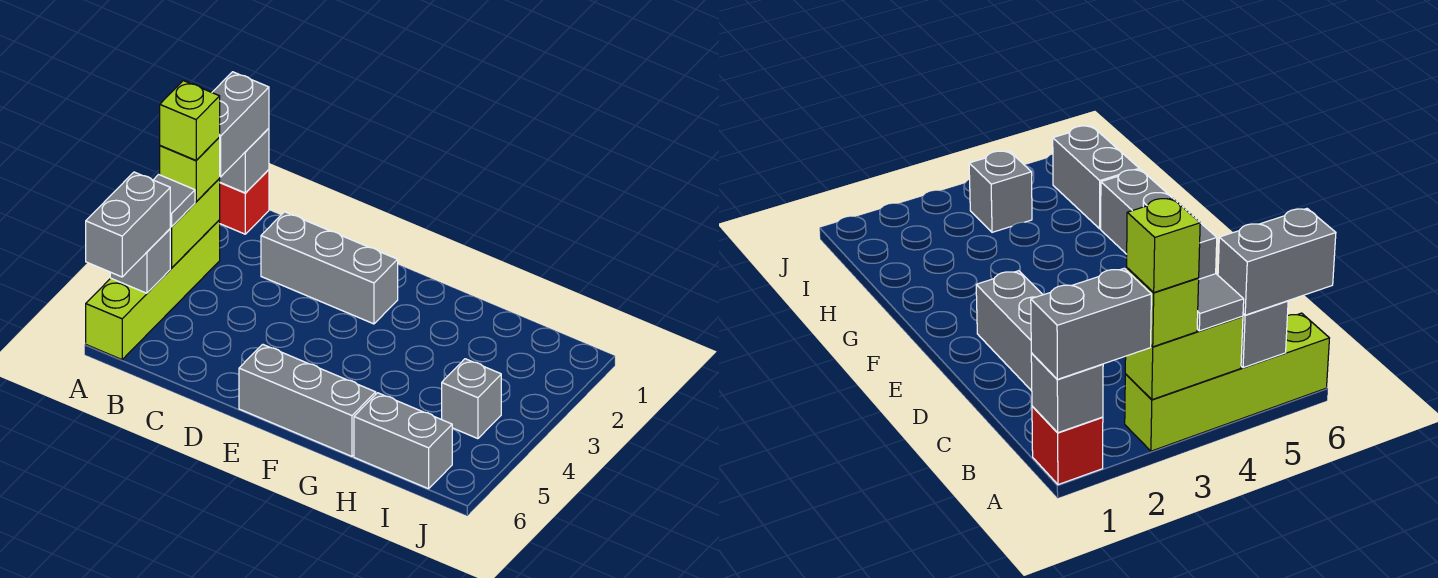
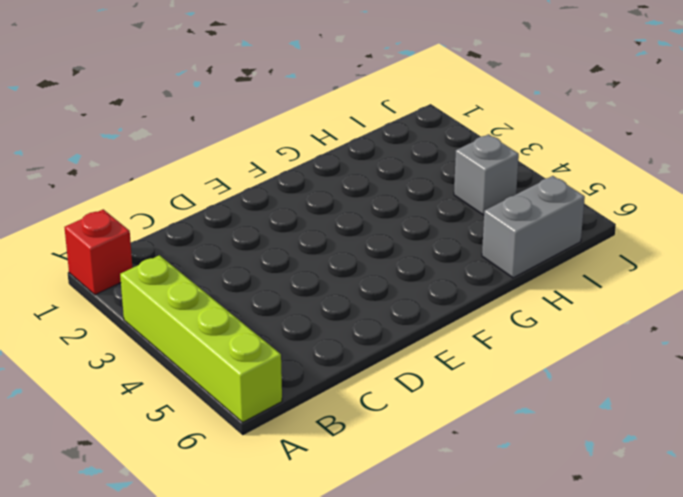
none -> grey brick C2:E2 level 1
none -> grey brick E6:G6 level 1
none -> grey brick A1 level 2

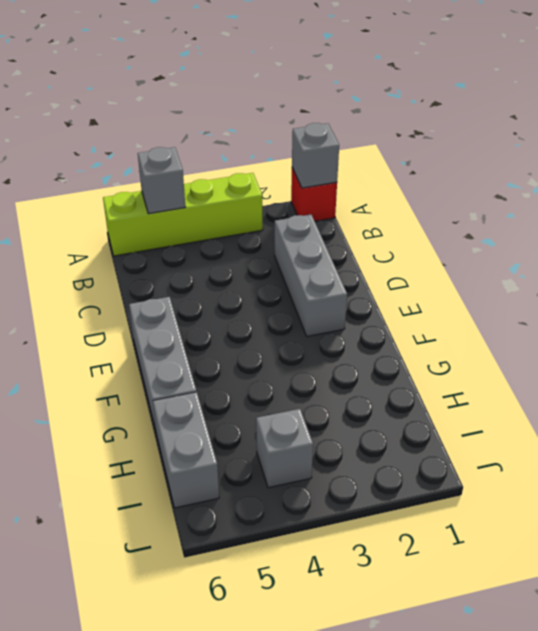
none -> lime brick A3:A4 level 2
none -> grey brick A1:A2 level 3
none -> lime brick A3 level 3

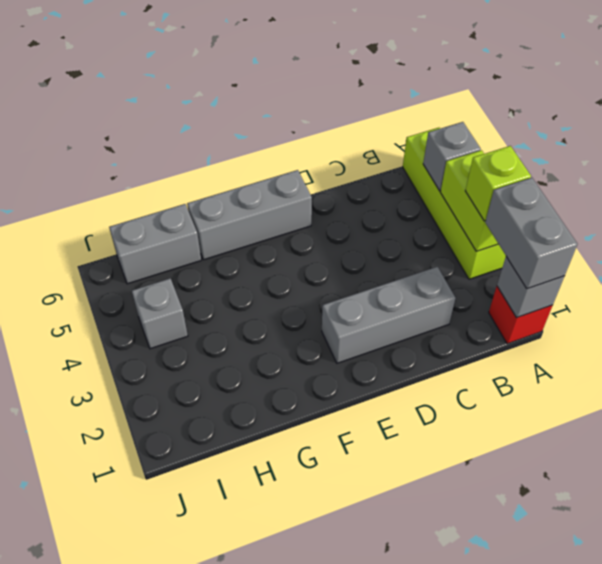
none -> grey tile A4 level 3
none -> grey brick A5:A6 level 3
none -> lime brick A3 level 4

